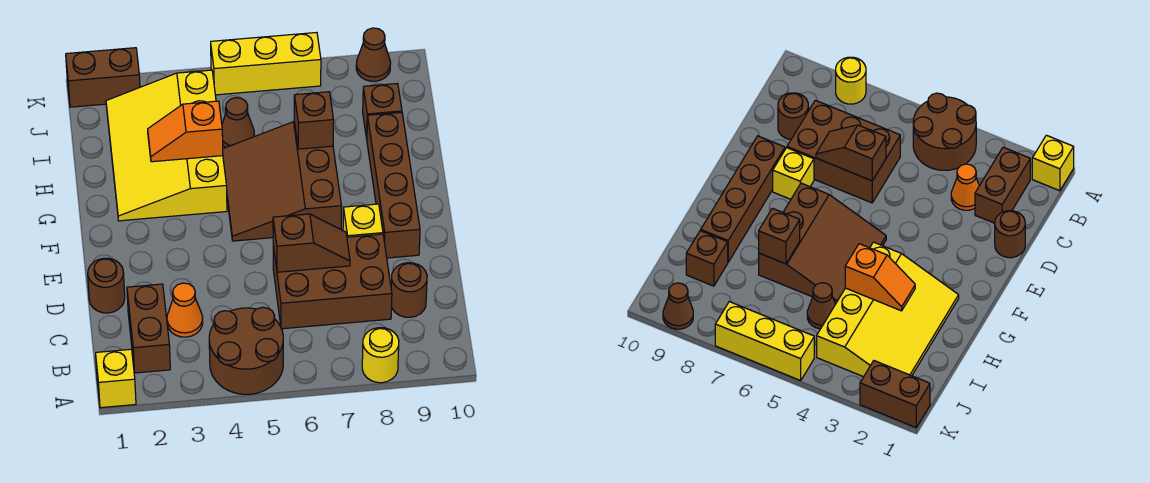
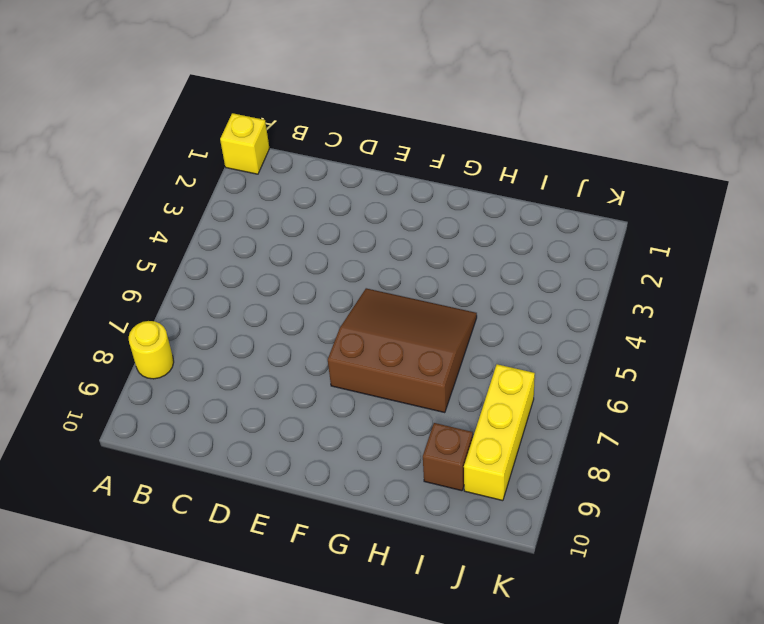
yellow brick J7:J9 level 1 -> yellow brick K5:K7 level 1
none -> brown round brick A4:B5 level 1
none -> brown brick B2:C2 level 1
none -> orange cone C3 level 1

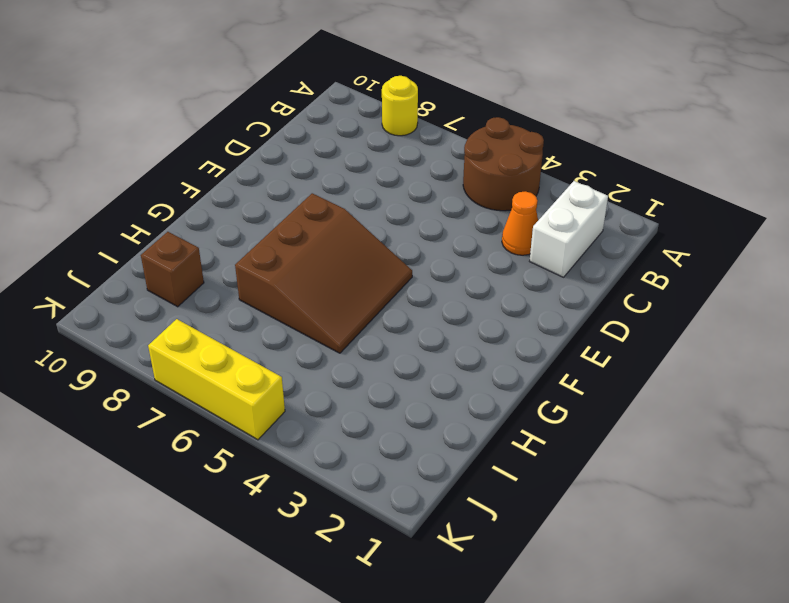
white brick B2:C2 level 1 -> brown brick B2:C2 level 1
none -> yellow brick A1 level 1
none -> brown brick C6:D8 level 1
none -> brown round brick C9 level 1

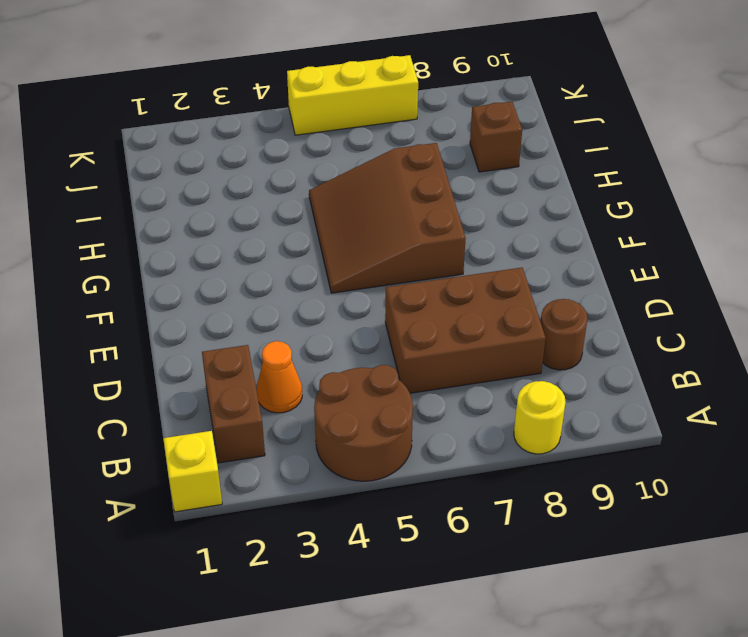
none -> brown round brick D1 level 1
none -> yellow brick E8 level 1
none -> brown brick E9:H9 level 1

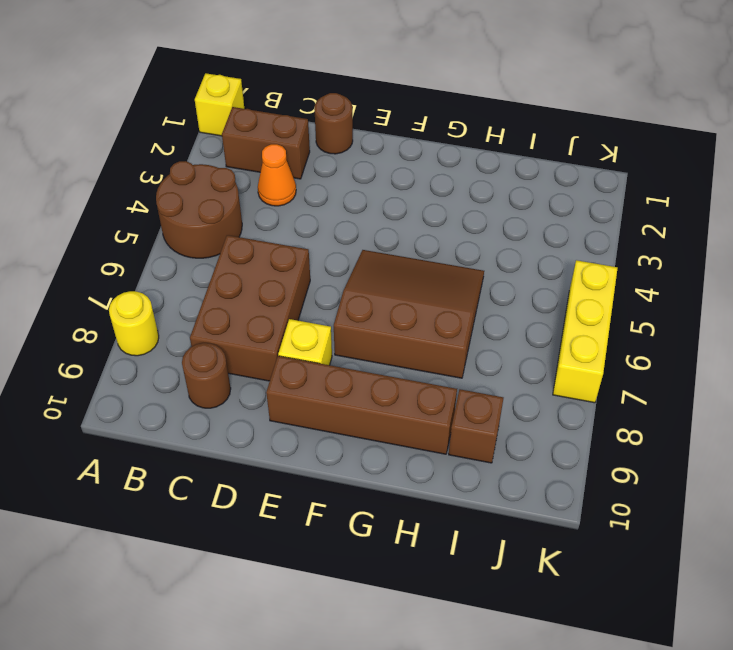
none -> yellow slope G2:J4 level 1 top 4
none -> brown cone I5 level 1
none -> brown brick K1:K2 level 1

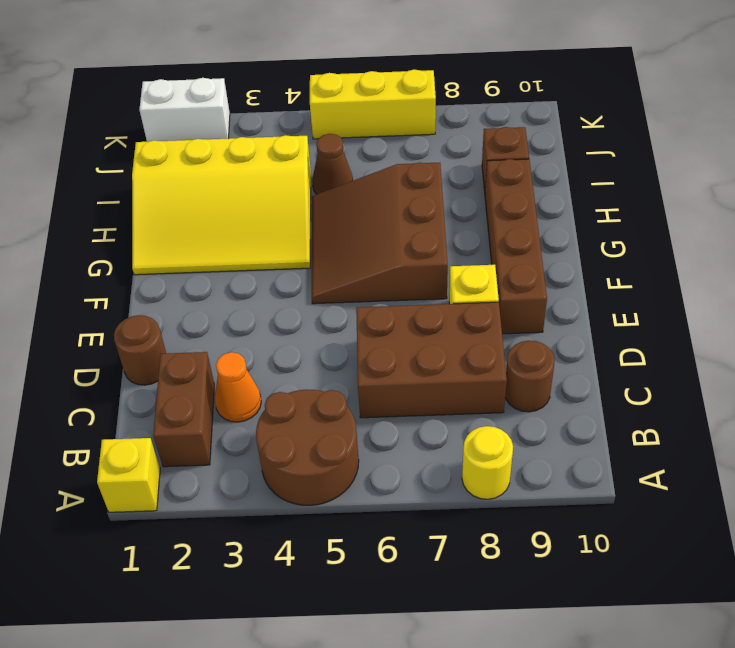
yellow slope G1:I4 level 1 top I -> yellow slope G2:J4 level 1 top 4
white brick K1:K2 level 1 -> brown brick K1:K2 level 1
none -> brown cone K9 level 1
none -> brown slope D6:D7 level 2 top 6
none -> orange slope H3:H4 level 2 top 4

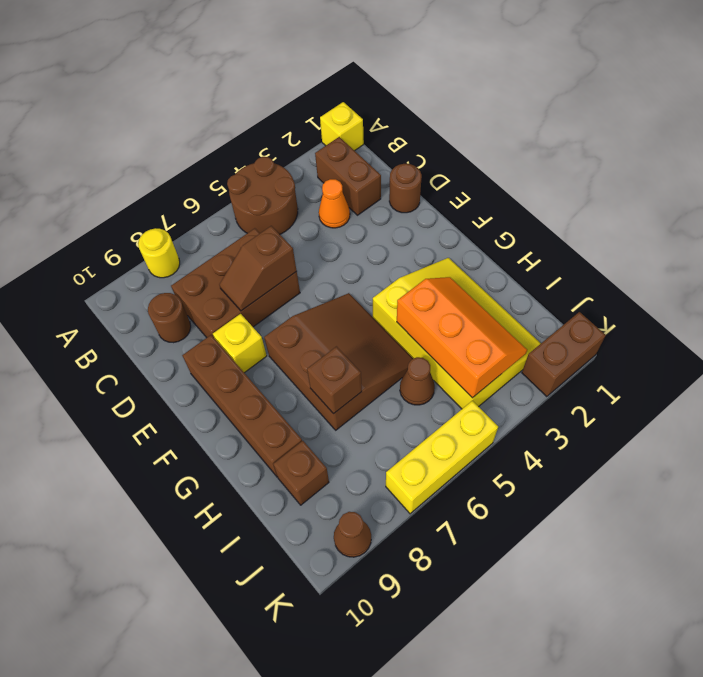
orange slope H3:J4 level 2 top 4 -> orange slope H3:H4 level 2 top 4

